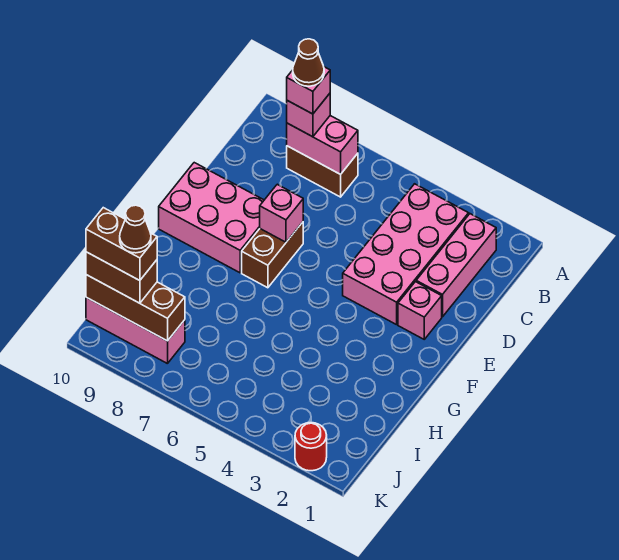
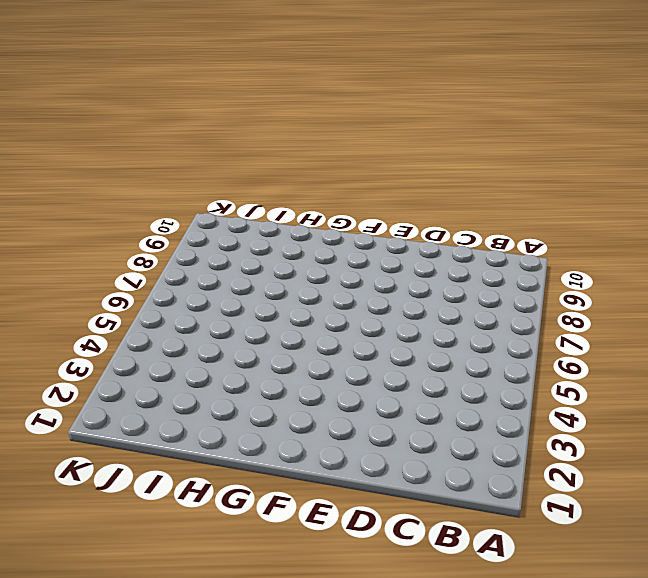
none -> pink brick B2:D2 level 1
none -> pink brick B3:E4 level 1
none -> brown brick B7:B8 level 1

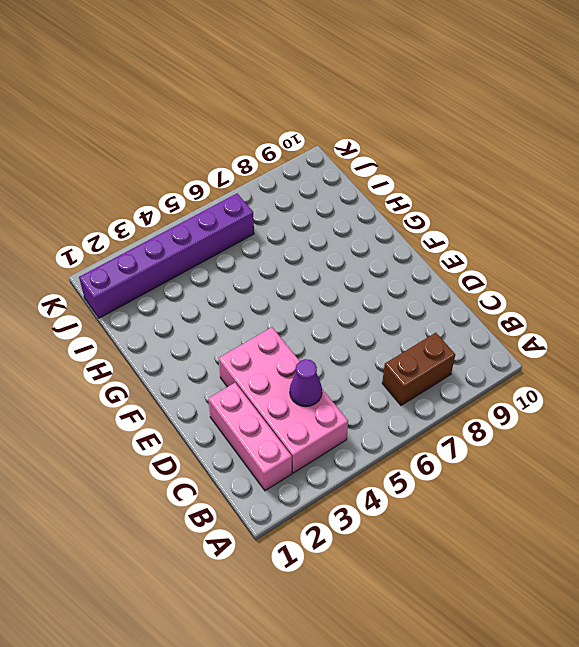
purple cone C4 level 2 -> none
purple brick J1:J6 level 1 -> none
none -> pink brick E2 level 1
none -> brown brick E7:F7 level 1
none -> pink brick E8:F10 level 1

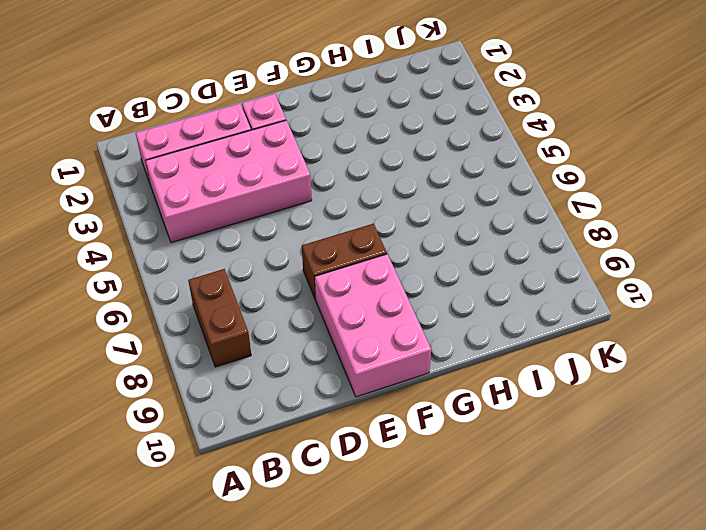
none -> pink brick J8:J10 level 1
none -> red round brick K2 level 1
none -> pink brick B7:B8 level 2

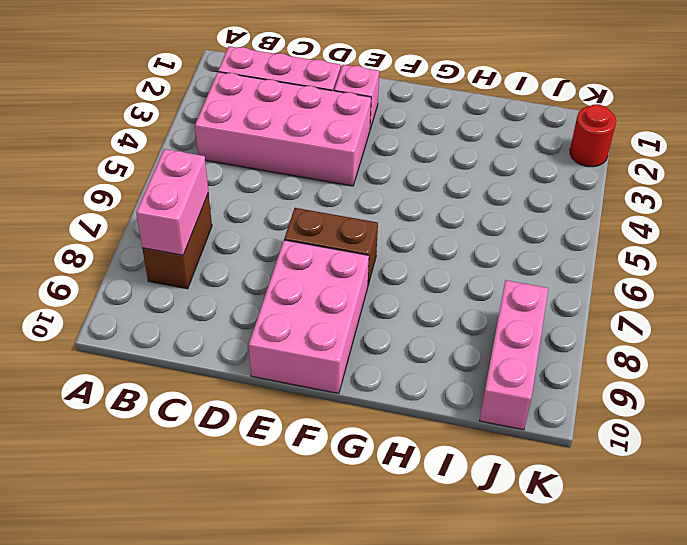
none -> pink brick E7 level 2
none -> brown brick J8:J10 level 2
none -> pink brick B8 level 3

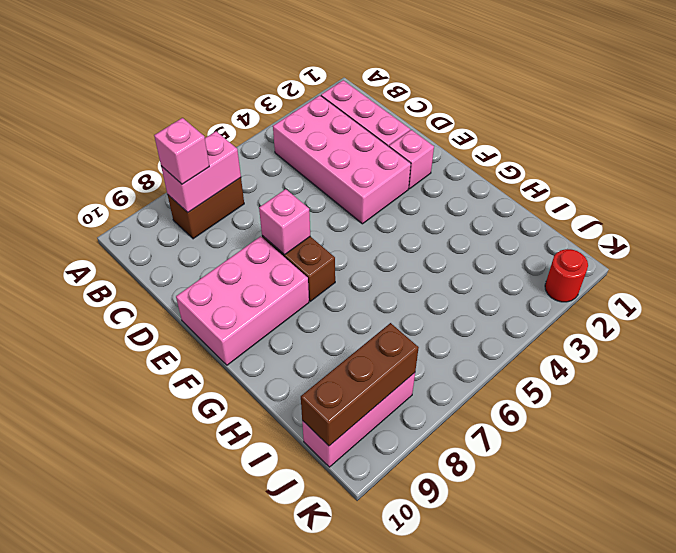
none -> brown brick J9:J10 level 3
none -> pink brick B8 level 4
none -> brown brick J9:J10 level 4

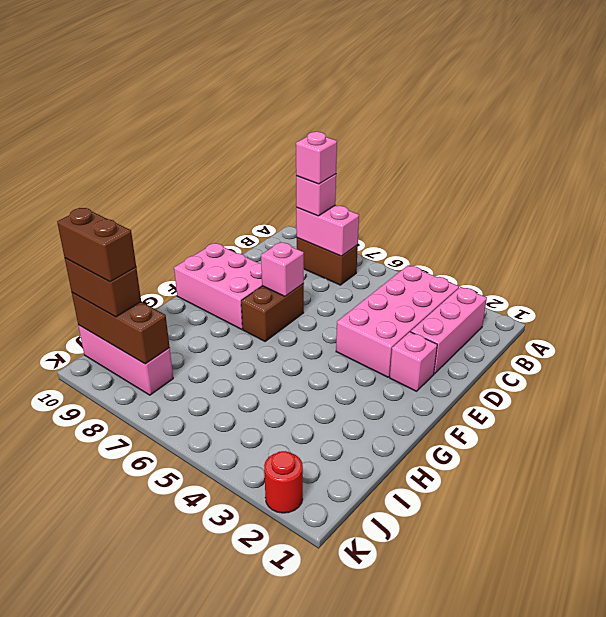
none -> brown cone B8 level 5
none -> brown cone J9 level 5

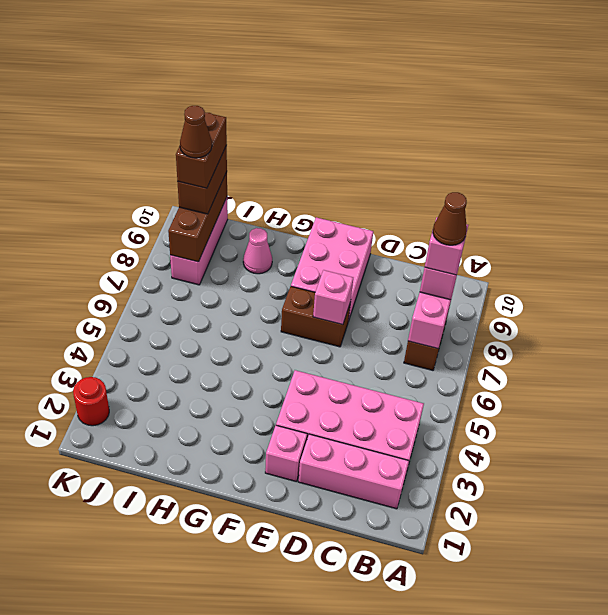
pink cone H9 level 1 -> none

